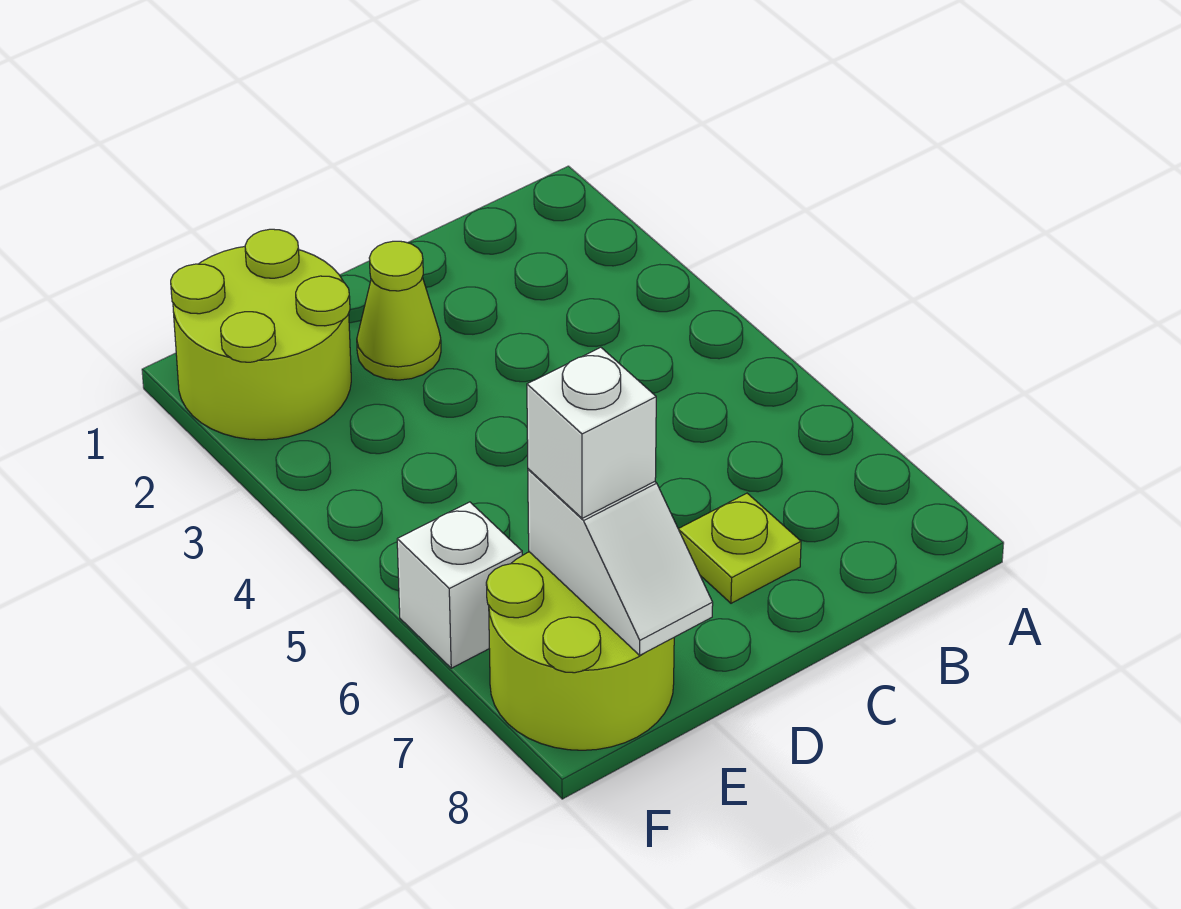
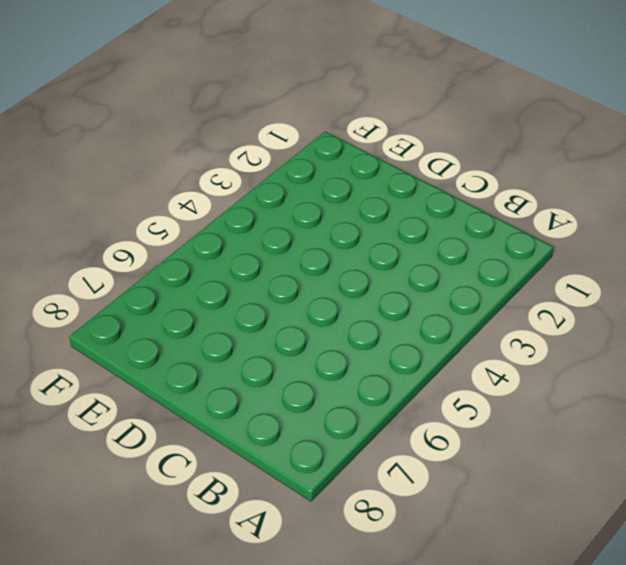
none -> lime plate C7 level 1
none -> lime cone D2 level 1

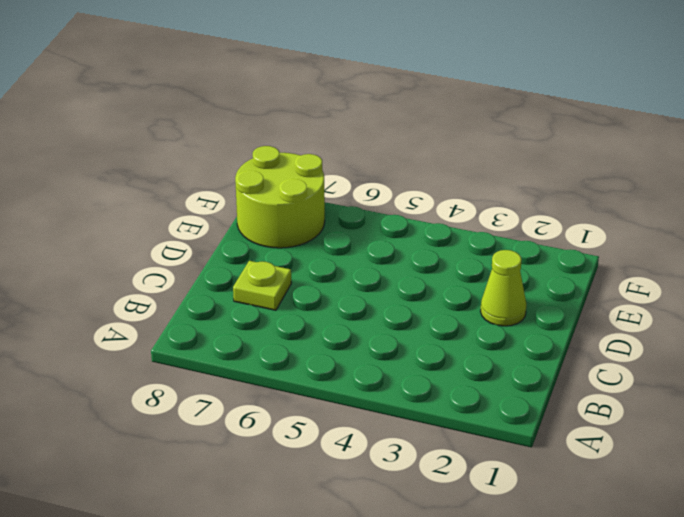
none -> lime round brick E1:F2 level 1
none -> white brick F6 level 1

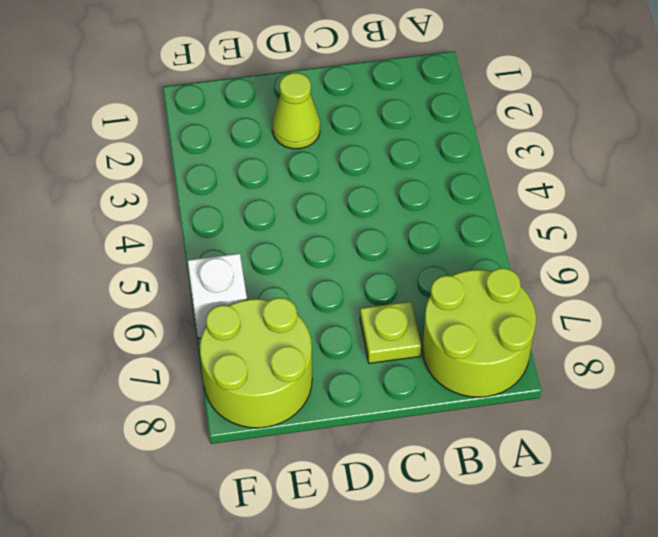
lime round brick A7:B8 level 1 -> lime round brick E1:F2 level 1
none -> white slope E7:E8 level 2 top 7
none -> white brick E7 level 3

